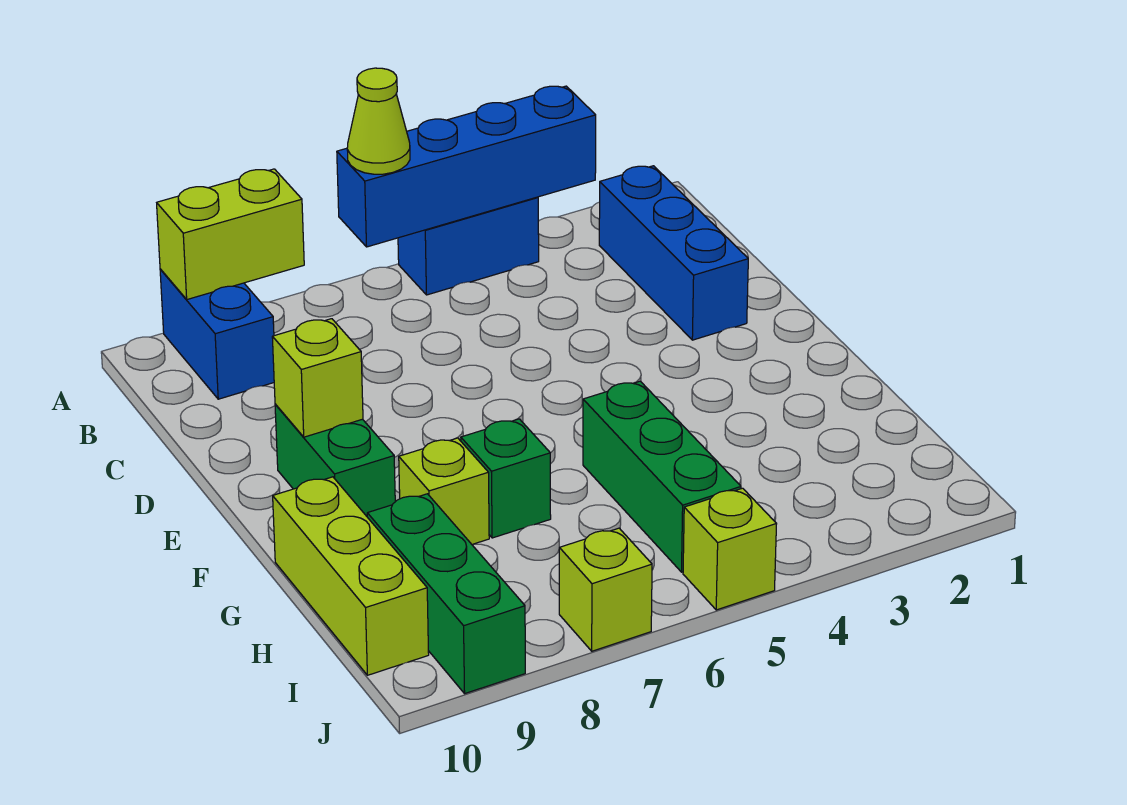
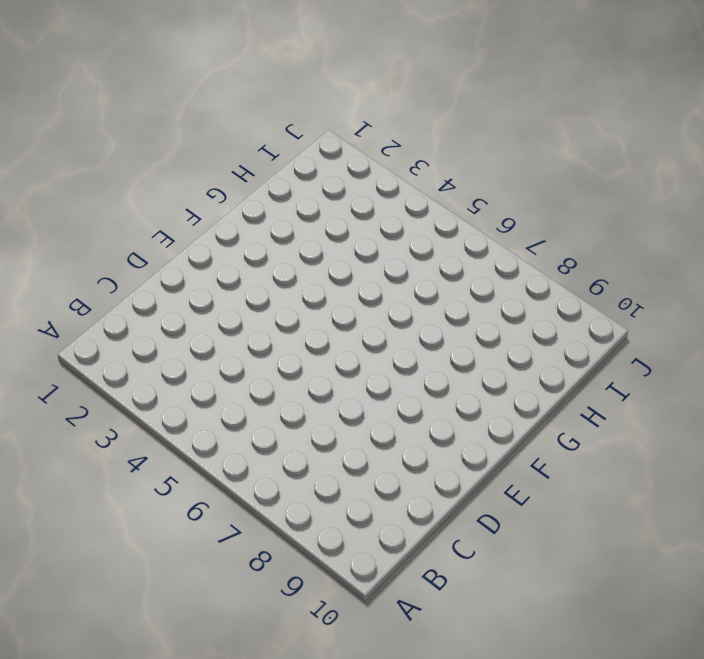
none -> blue brick A4:A5 level 1
none -> blue brick A9:B9 level 1
none -> blue brick B2:D2 level 1

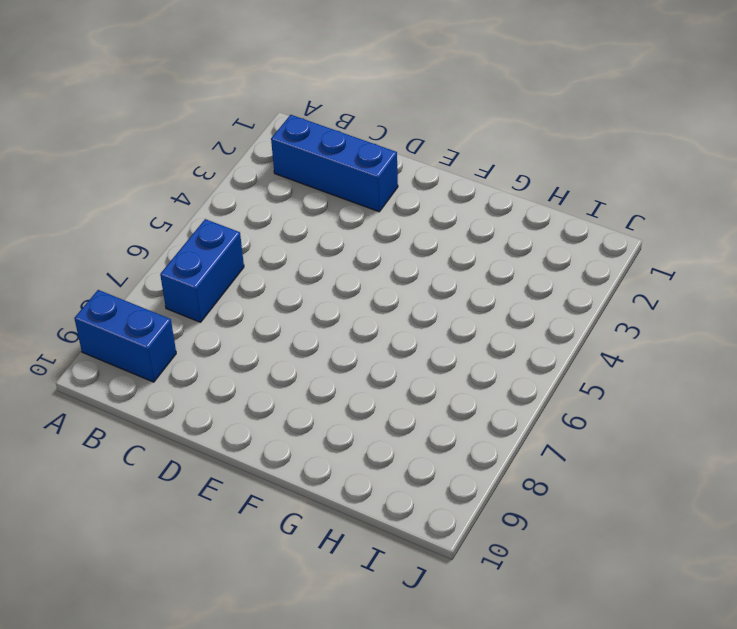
blue brick B6:B7 level 1 -> blue brick A4:A5 level 1
none -> green brick E9:F9 level 1
none -> green brick G5:I5 level 1
none -> green brick G7 level 1

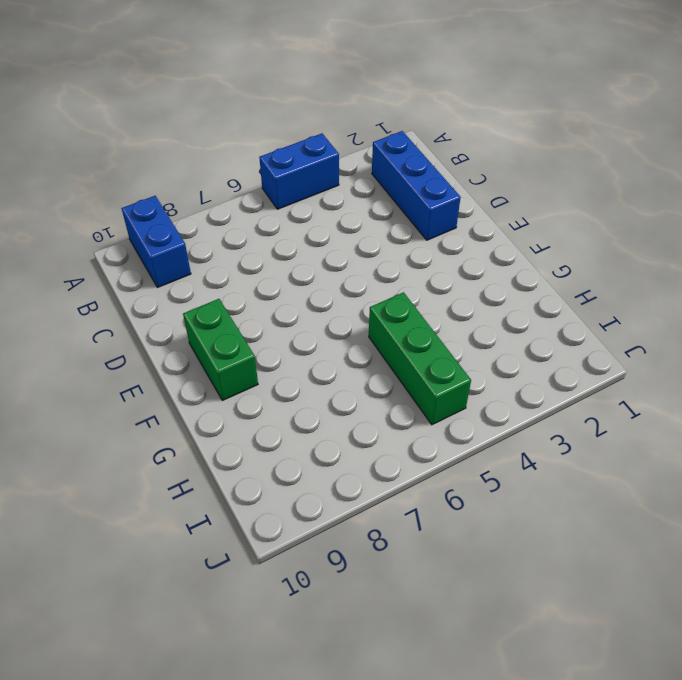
none -> green brick G7 level 1
none -> lime brick G8 level 1
none -> lime brick G10:I10 level 1

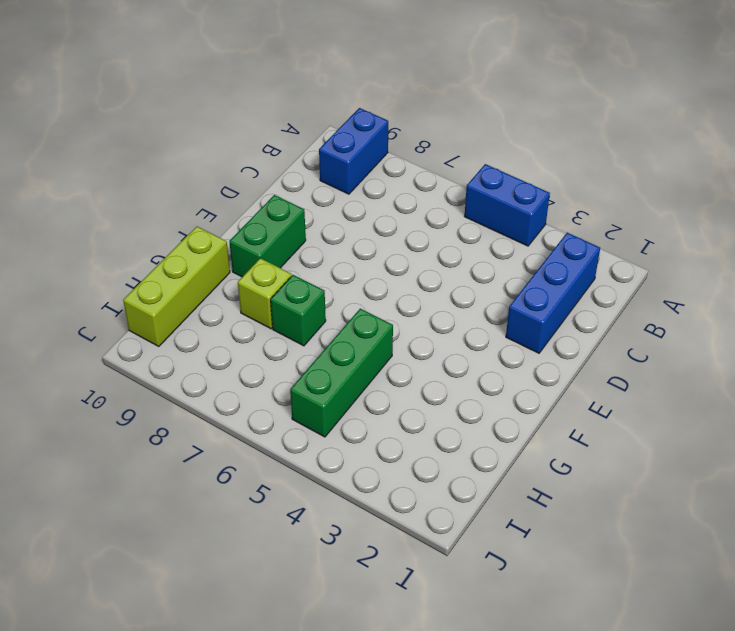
none -> green brick H9:J9 level 1
none -> lime brick J5 level 1
none -> lime brick J7 level 1

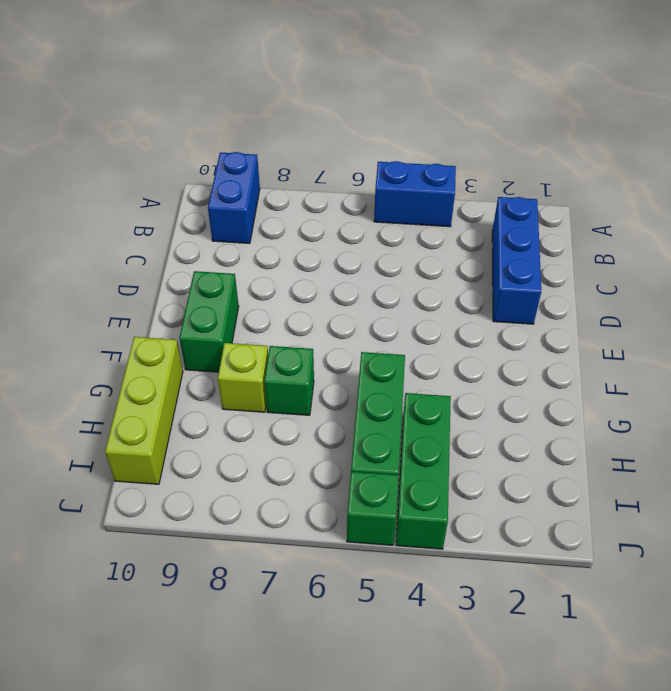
green brick H4:J4 level 1 -> green brick H9:J9 level 1
green brick J5 level 1 -> lime brick J5 level 1
none -> lime brick J7 level 1
none -> blue brick A3:A6 level 2
none -> lime brick A8:A9 level 2

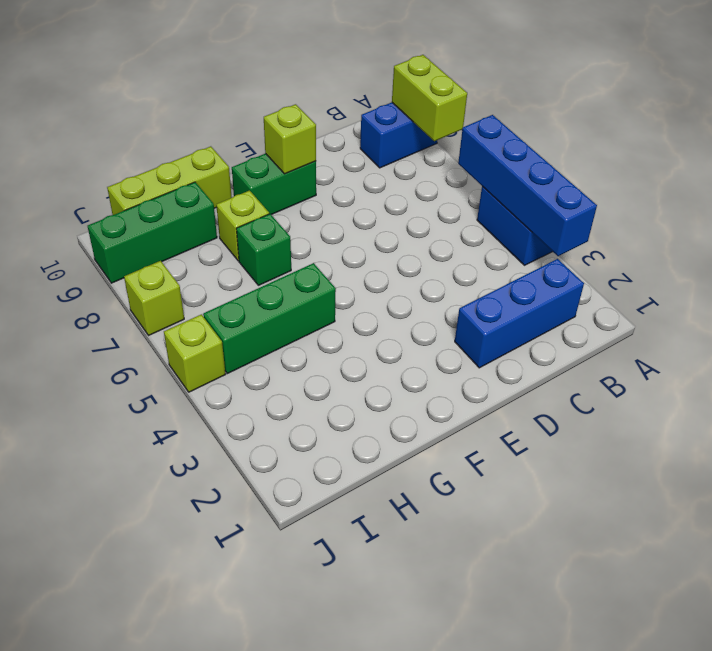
none -> lime cone A6 level 3

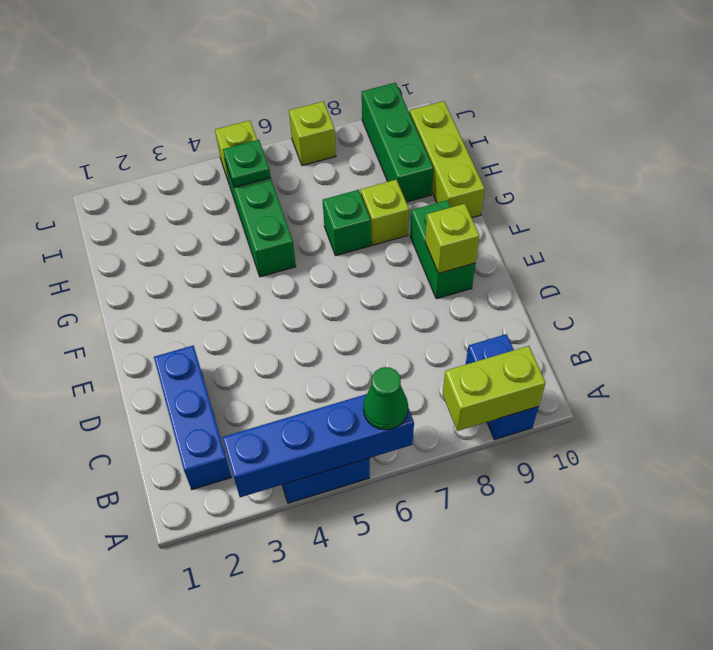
green cone A6 level 3 -> lime cone A6 level 3
green plate I5 level 2 -> none

